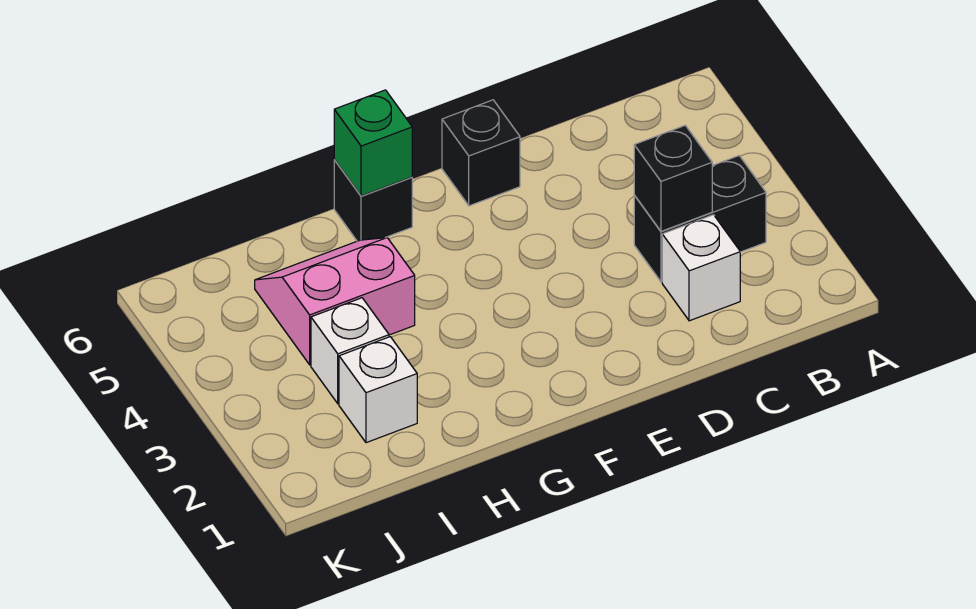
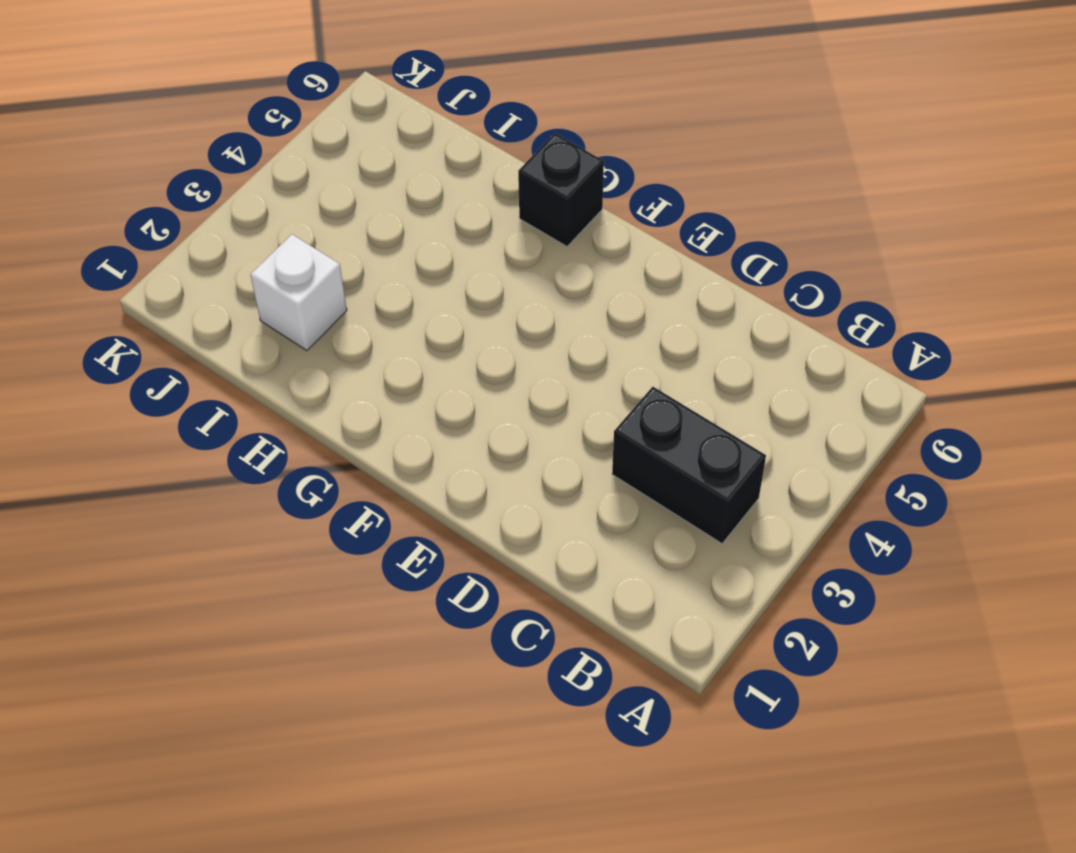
none -> white brick C2 level 1
none -> black brick E6 level 1

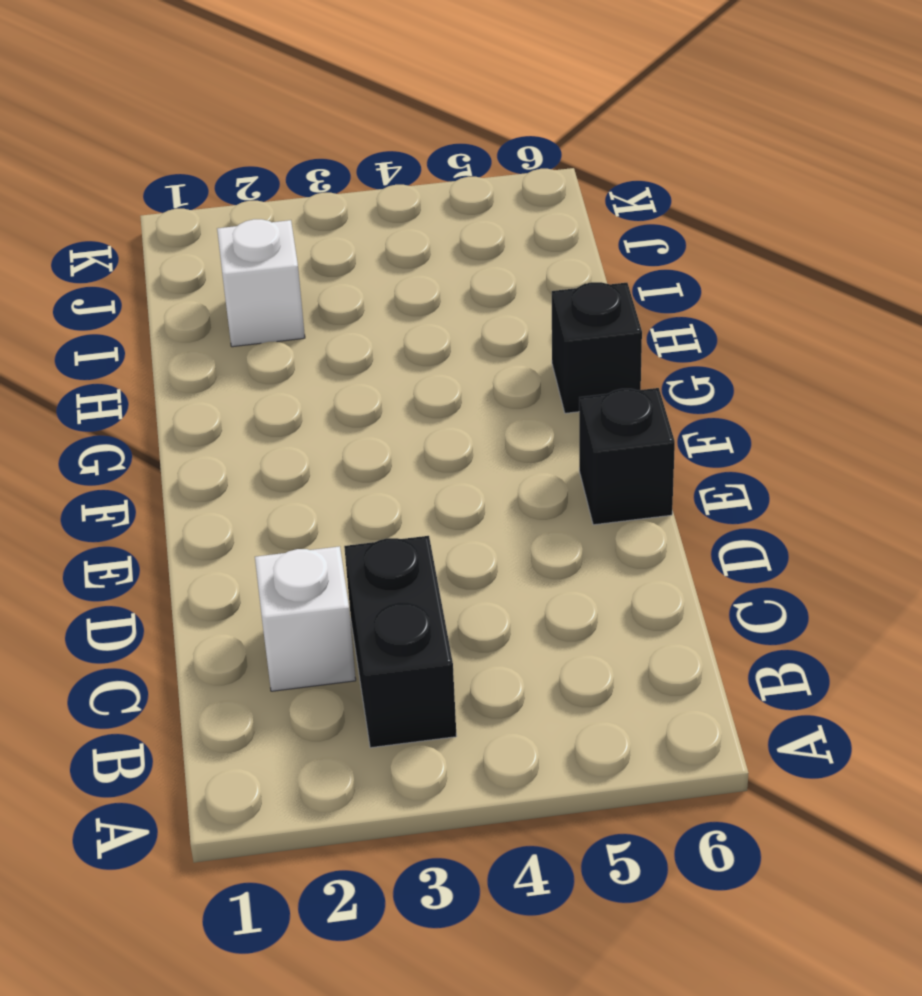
none -> pink slope H4:I5 level 1 top 4
none -> white brick I3 level 1

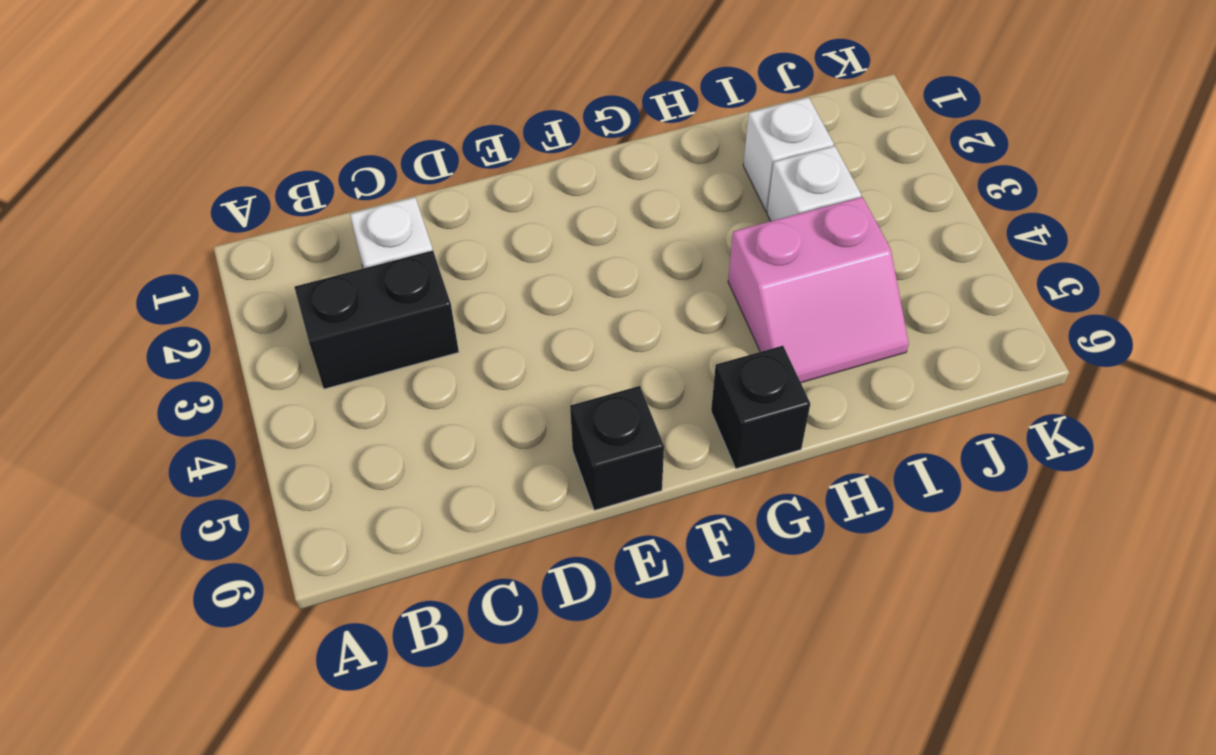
none -> black brick C3 level 2
none -> green brick G6 level 2

